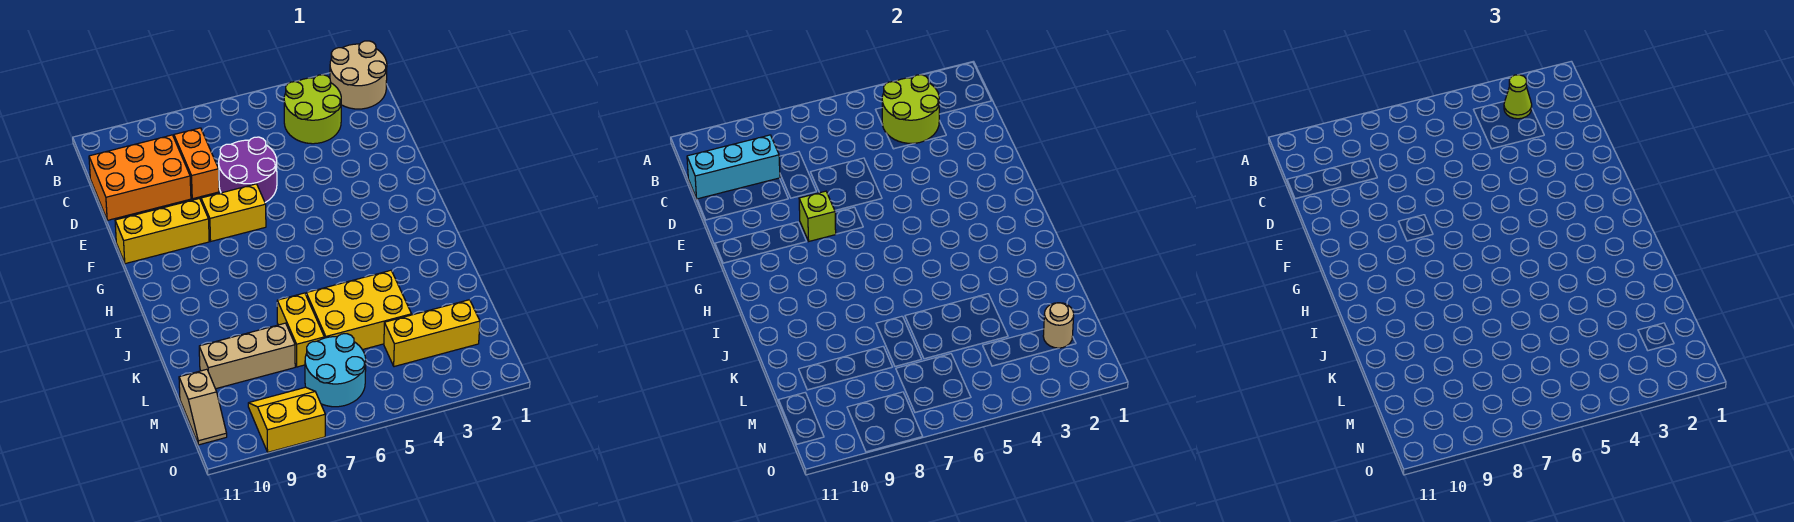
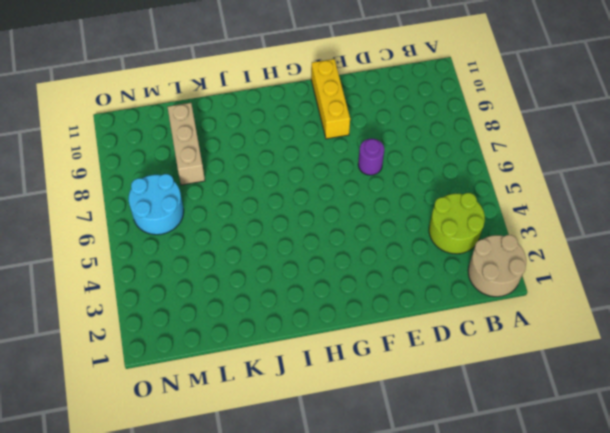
purple round brick E7 level 1 -> purple round brick D6:E7 level 1
none -> orange brick C8:D8 level 1
none -> orange brick C9:D11 level 1
none -> yellow brick F7:F8 level 1

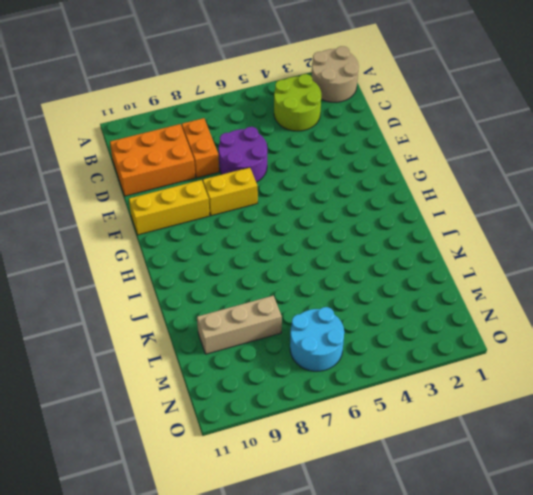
none -> yellow brick K4:L6 level 1
none -> yellow brick K7:L7 level 1
none -> yellow brick M2:M4 level 1

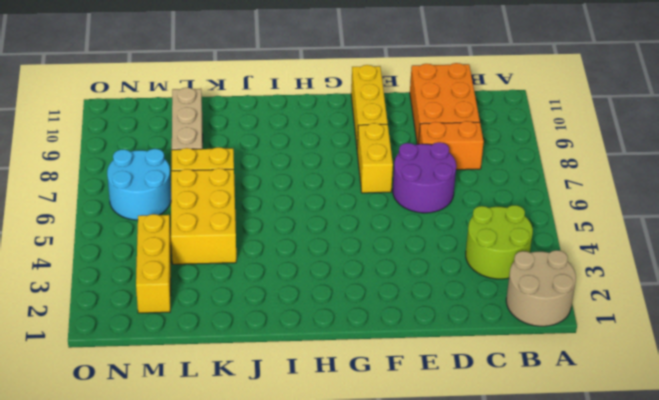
none -> tan slope M11:N11 level 1 top M
none -> yellow slope N8:O9 level 1 top O
none -> lime round brick B3:C4 level 2

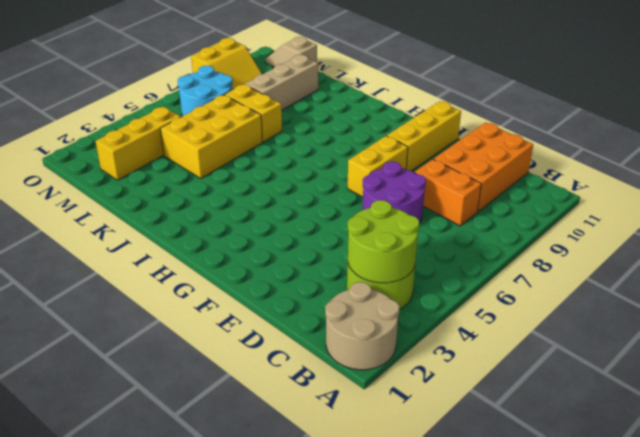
none -> cyan brick C9:C11 level 2
none -> lime brick F8 level 2
none -> tan round brick M2 level 2

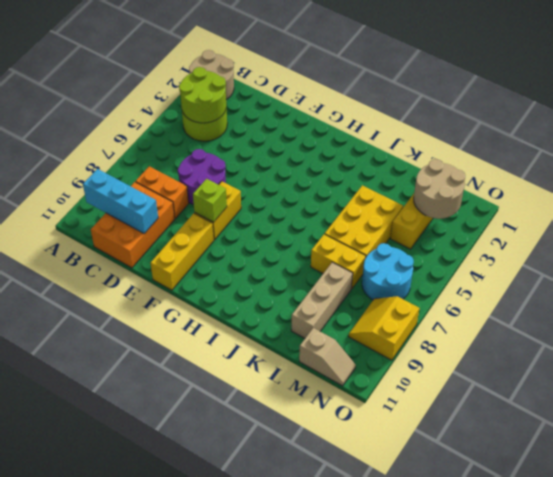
cyan brick B10:D10 level 2 -> cyan brick C9:C11 level 2
tan round brick M2:N3 level 2 -> tan round brick M2 level 2
none -> lime cone B3 level 3

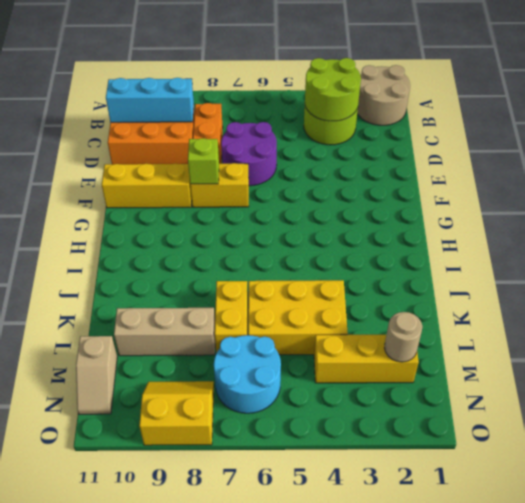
none -> lime cone B3 level 3

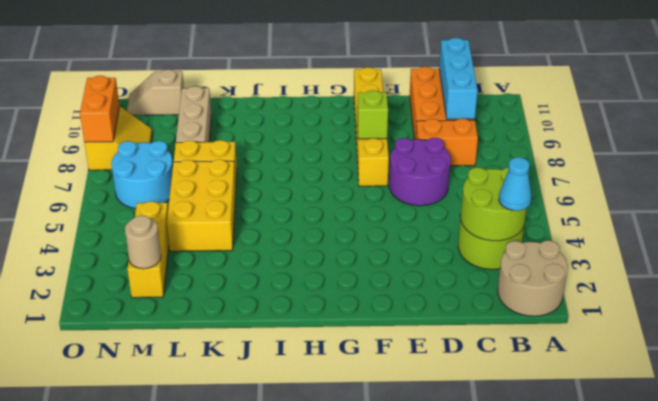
cyan cone B3 level 3 -> lime cone B3 level 3
orange brick O8:O9 level 2 -> none

